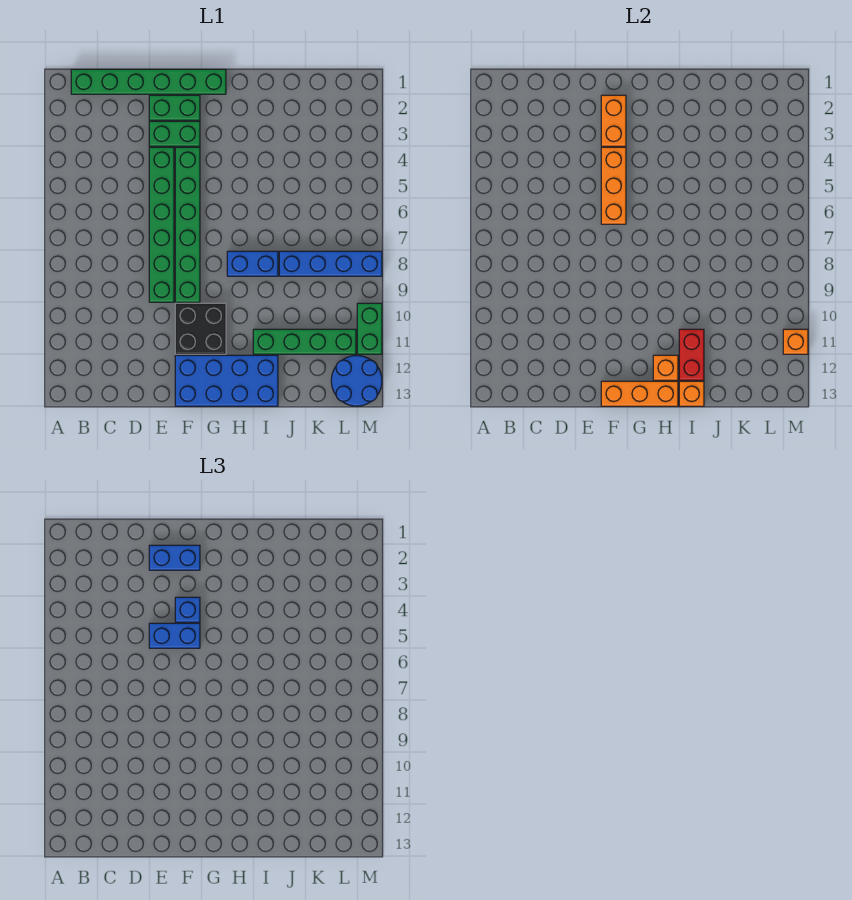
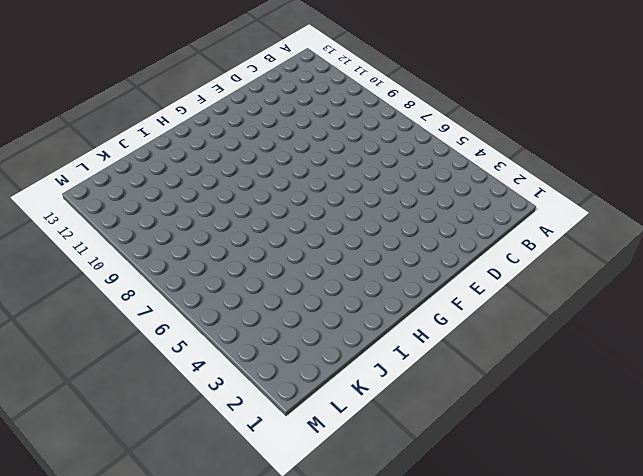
none -> green brick B1:G1 level 1
none -> green brick E2:F2 level 1
none -> green brick E3:F3 level 1

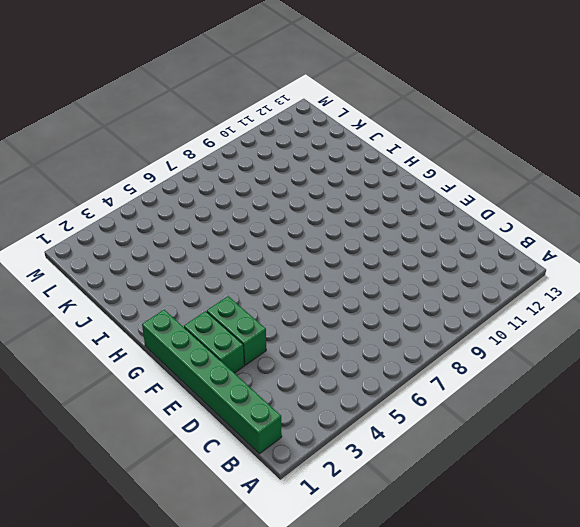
none -> green brick E4:E9 level 1
none -> green brick F4:F9 level 1
none -> black brick F10:G11 level 1

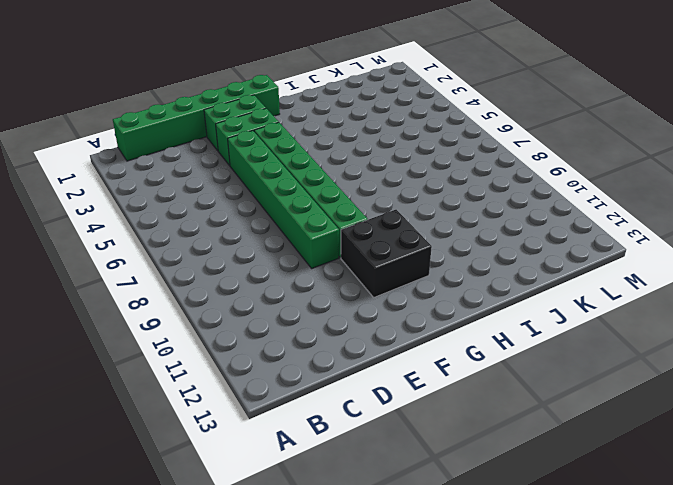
none -> blue brick F12:I13 level 1
none -> blue brick H8:I8 level 1
none -> green brick I11:L11 level 1

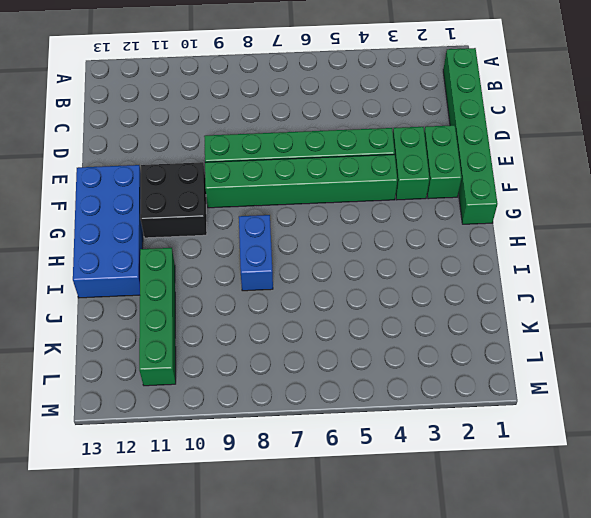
none -> blue brick J8:M8 level 1
none -> blue round brick L12:M13 level 1
none -> green brick M10:M11 level 1

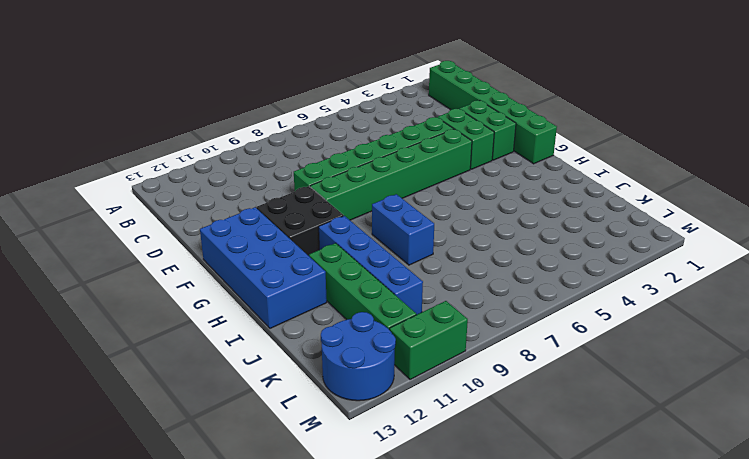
blue brick H10:K10 level 1 -> blue brick J8:M8 level 1
none -> orange brick F2:F3 level 2
none -> orange brick F4:F6 level 2
none -> orange brick F13:H13 level 2

